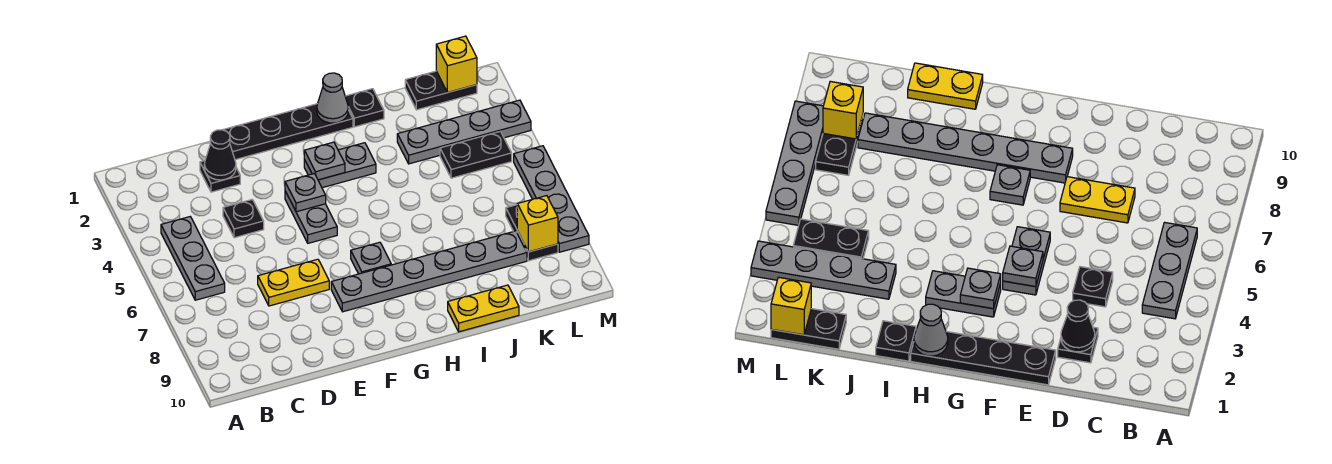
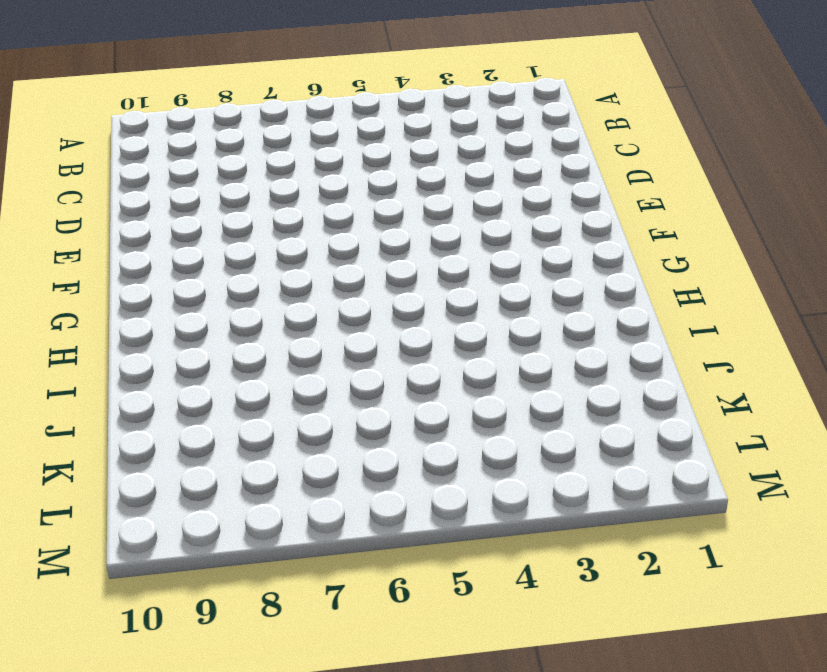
none -> grey plate B4:B6 level 1
none -> black plate D2 level 1
none -> black plate D4 level 1

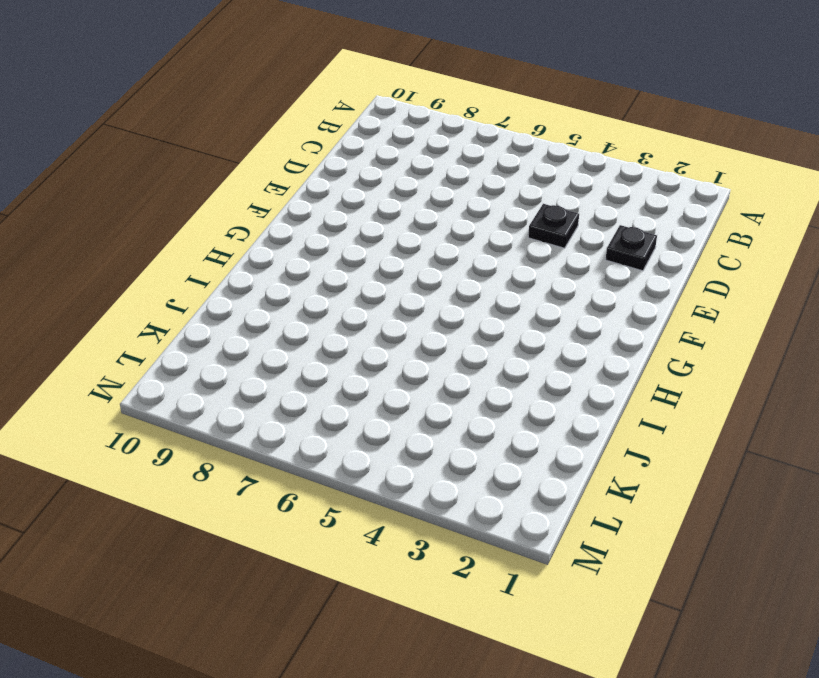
none -> grey plate B4:B6 level 1
none -> yellow plate D7:E7 level 1
none -> black plate E1:H1 level 1

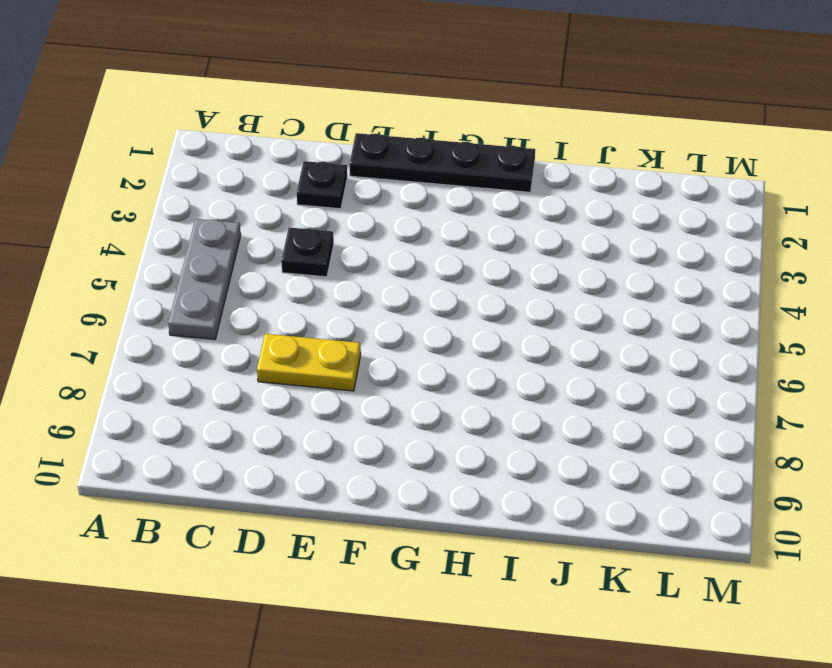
none -> grey plate F4:F5 level 1
none -> grey plate F8:K8 level 1
none -> grey plate G3:H3 level 1

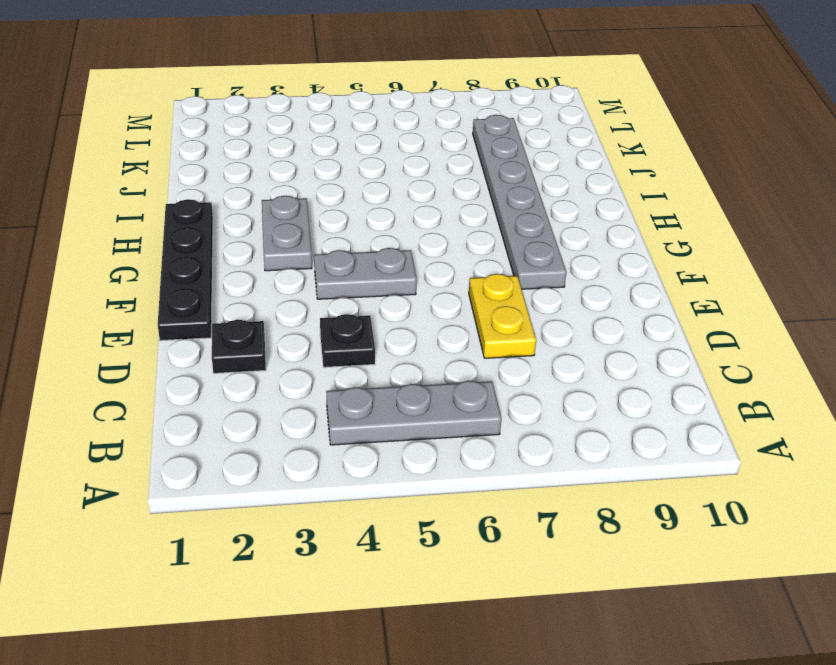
none -> grey plate G7 level 1
none -> black plate I1 level 1
none -> yellow plate I10:J10 level 1

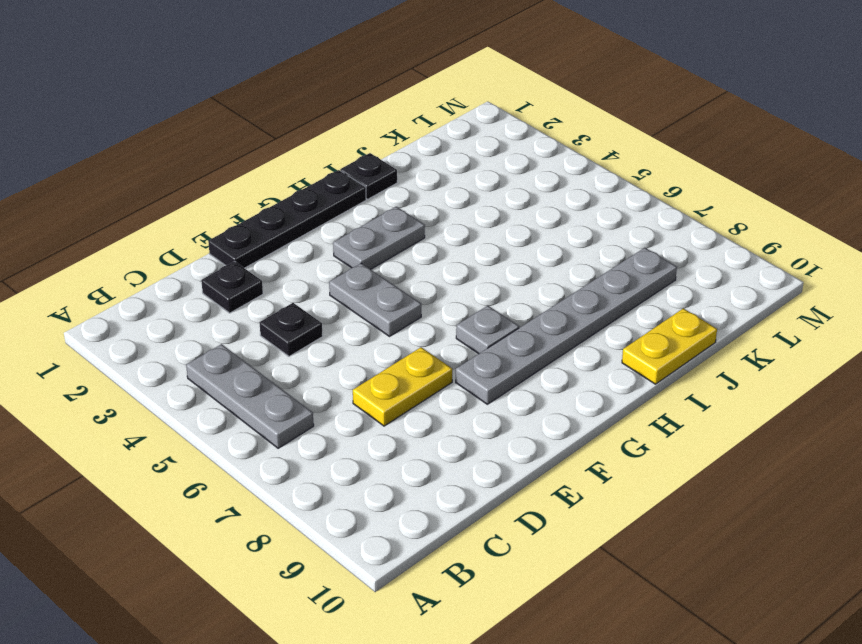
none -> grey plate J3:M3 level 1
none -> black plate K1:L1 level 1
none -> black plate K4:L4 level 1

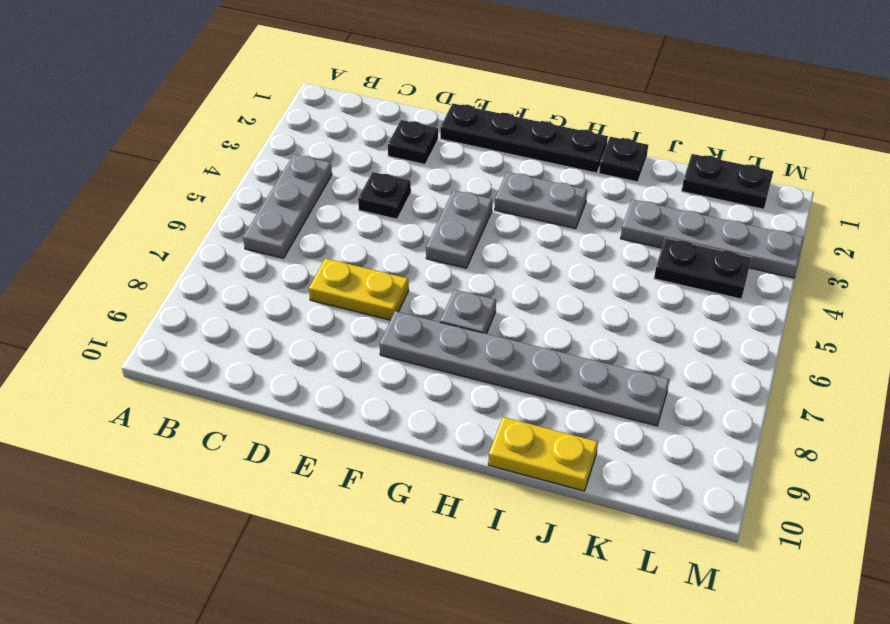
none -> black plate L7:L8 level 1
none -> grey plate M5:M8 level 1
none -> black cone D2 level 2

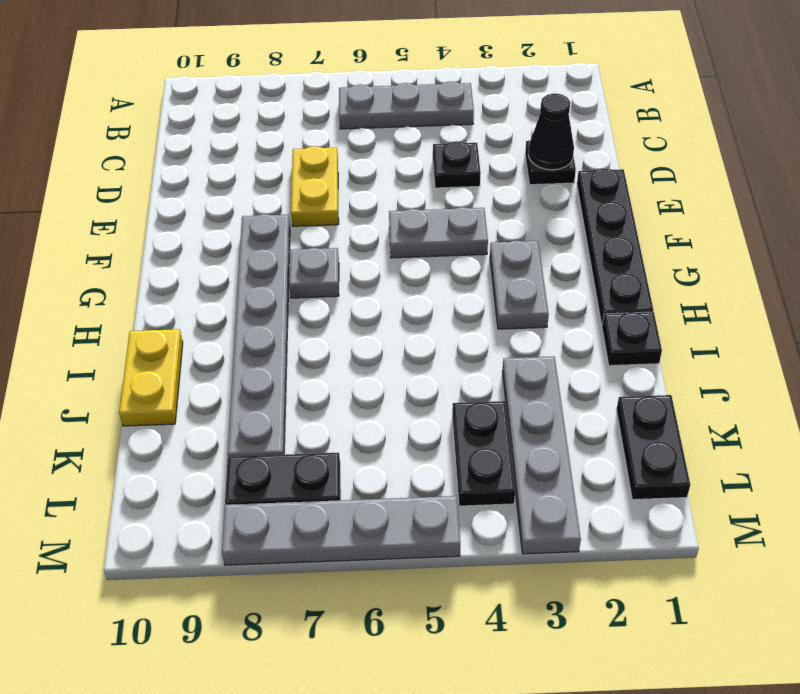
none -> grey plate F4 level 2
none -> grey plate G3 level 2
none -> grey cone H1 level 2

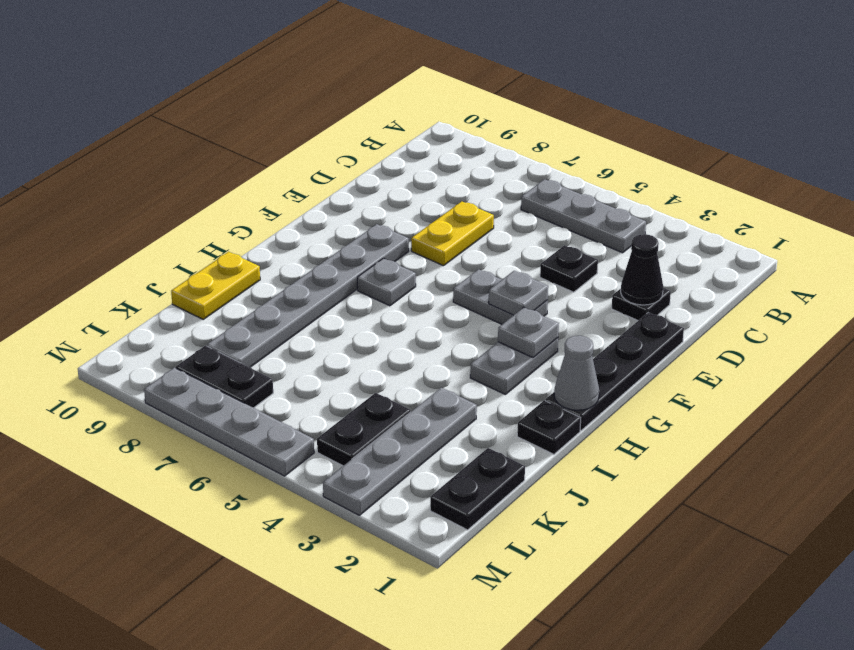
none -> yellow brick L1 level 2
none -> yellow brick L8 level 2

